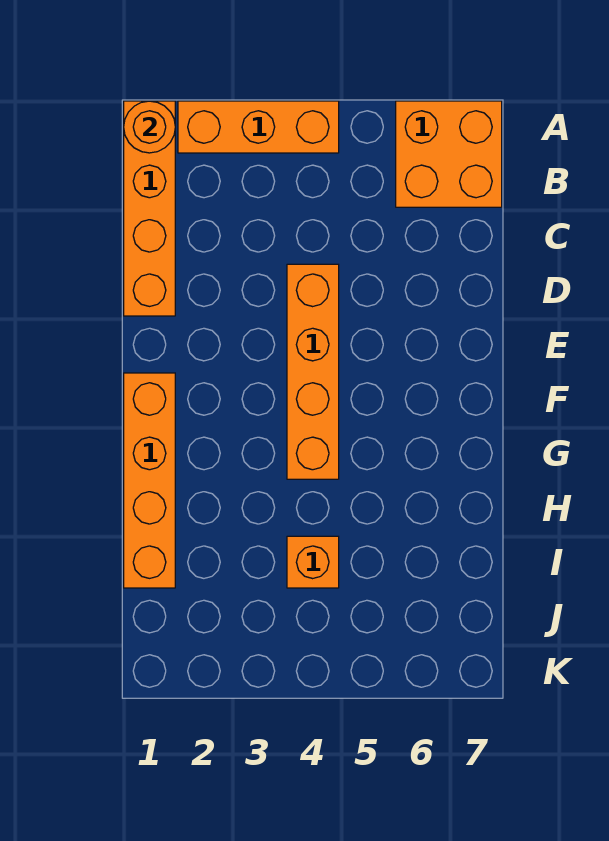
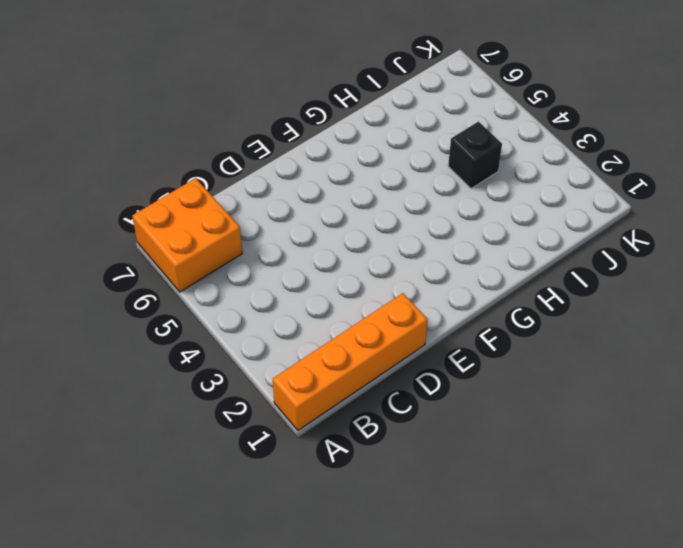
black brick I4 level 1 -> orange brick I4 level 1
none -> orange brick A2:A4 level 1
none -> orange brick D4:G4 level 1

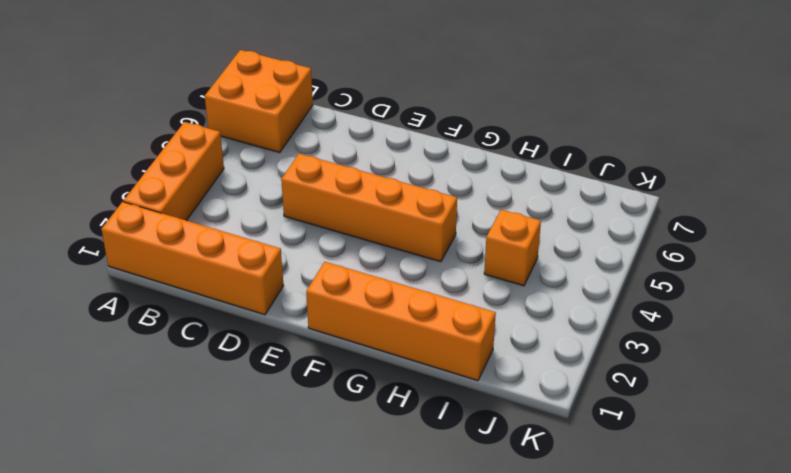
none -> orange round brick A1 level 2

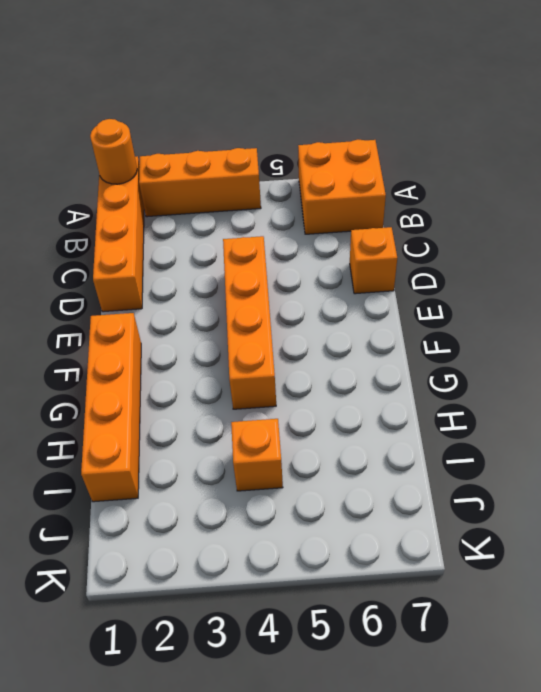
orange brick D7 level 1 -> none

